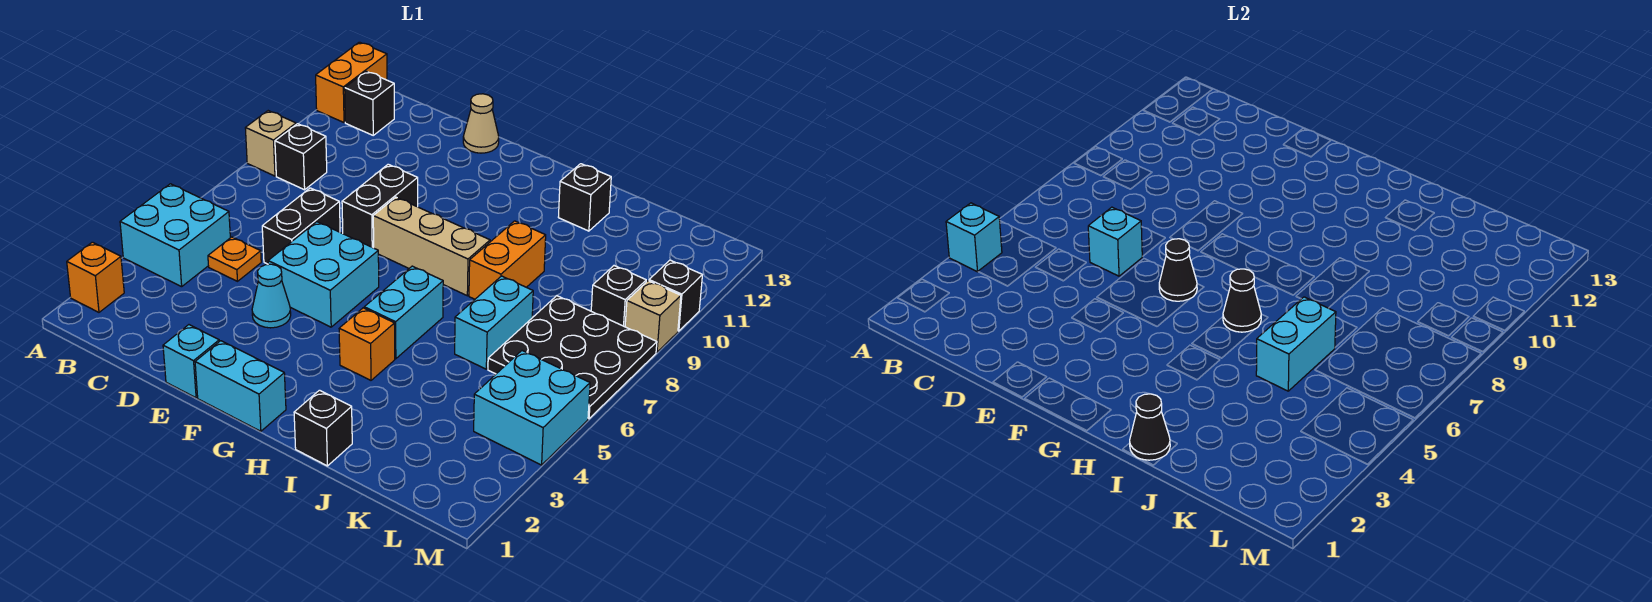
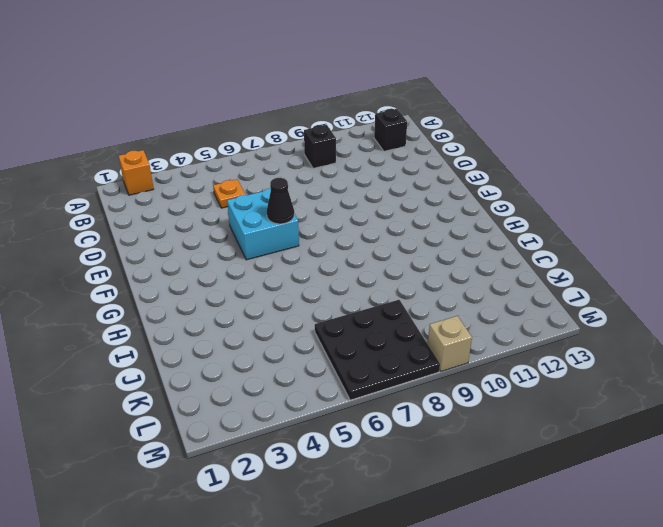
none -> cyan brick A4:B5 level 1
none -> tan brick A9 level 1
none -> orange brick A12:A13 level 1
none -> black brick D6:D7 level 1

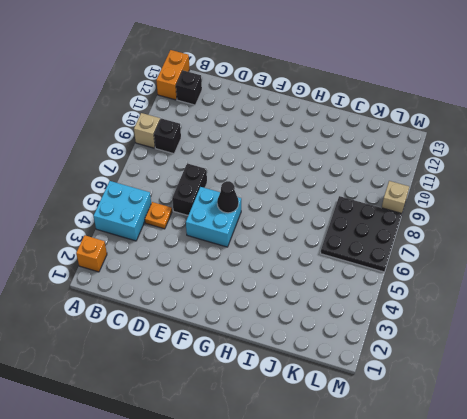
none -> cyan brick E1 level 1
none -> cyan cone E4 level 1
none -> black brick E8:E9 level 1
none -> tan cone E13 level 1

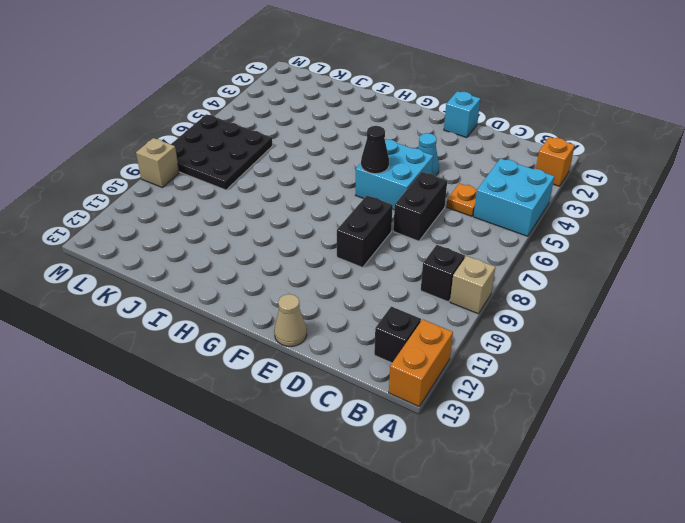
none -> cyan brick F1:G1 level 1
none -> tan brick F8:H8 level 1
none -> orange brick H4 level 1
none -> cyan brick H5:H6 level 1

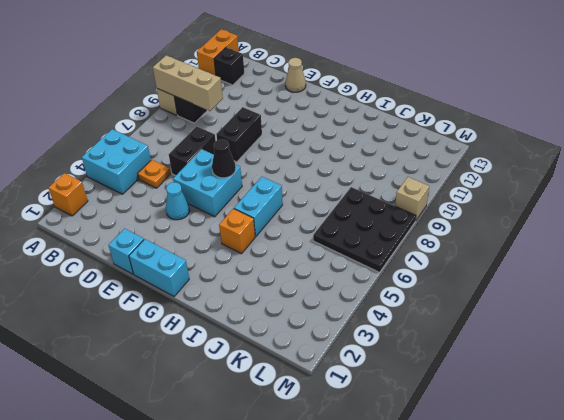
tan brick A9:C9 level 2 -> tan brick F8:H8 level 1
none -> black brick I1 level 1
none -> orange brick I8:I9 level 1
none -> black brick I12 level 1
none -> cyan brick J6:J7 level 1

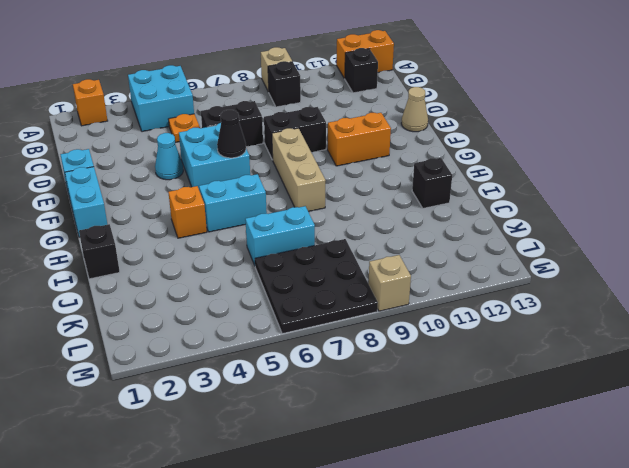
orange brick F10:F11 level 1 -> orange brick I8:I9 level 1
none -> cyan brick L4:M5 level 1
none -> black brick L9 level 1
none -> black brick M10 level 1
none -> cyan brick A4 level 2

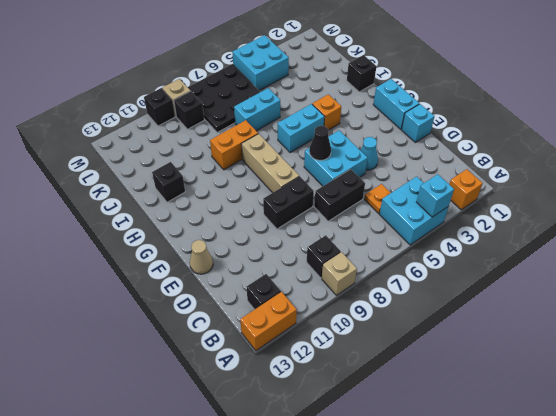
none -> cyan brick D6 level 2
none -> black cone H6 level 2
none -> black cone I1 level 2
none -> cyan brick J5:J6 level 2

